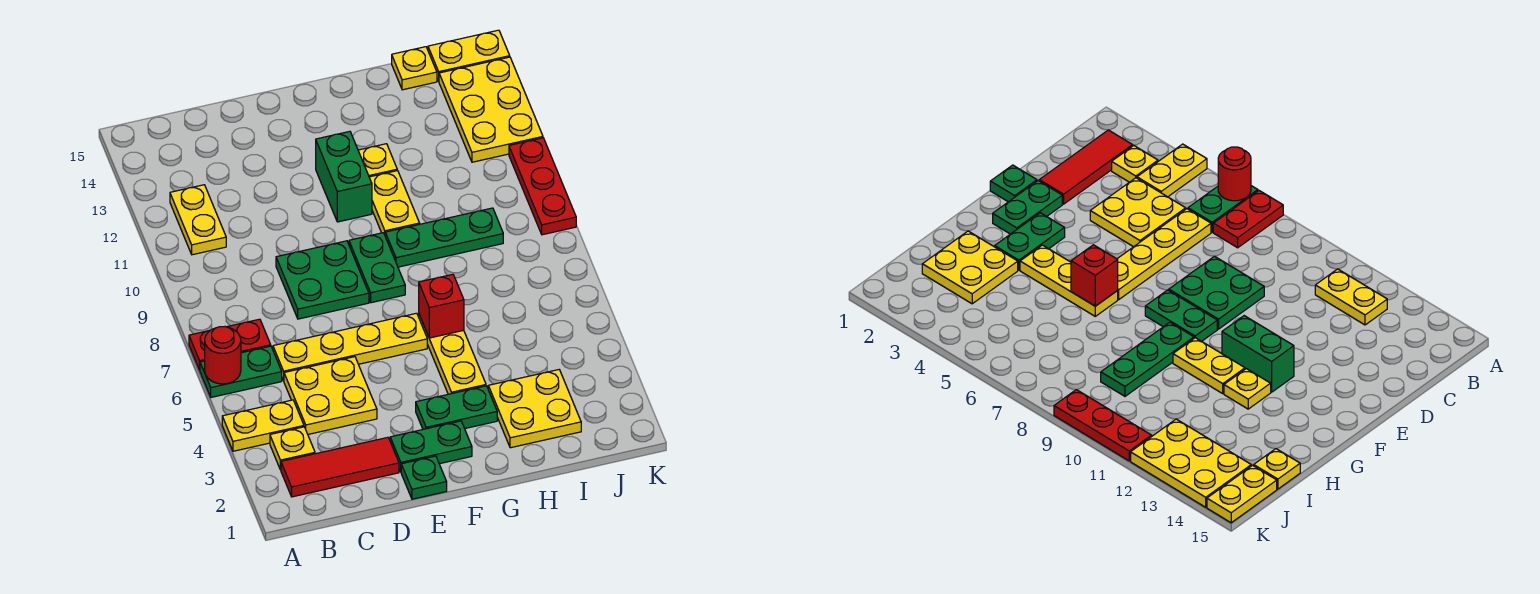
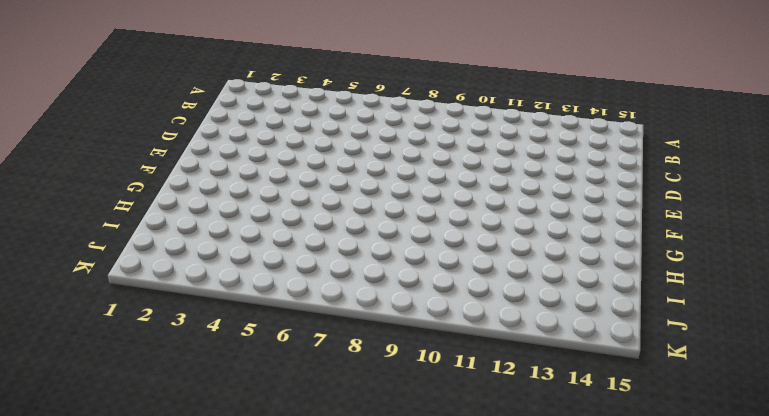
none -> yellow plate A4:B4 level 1
none -> green plate A6:B6 level 1
none -> red plate A7:B7 level 1

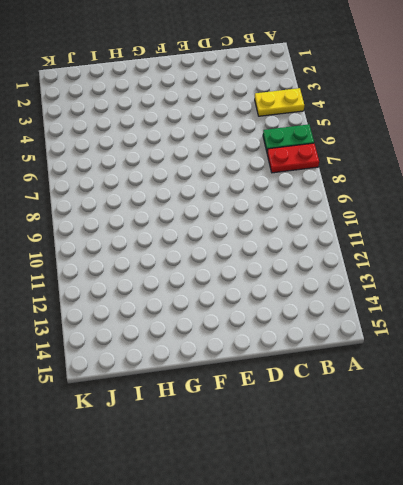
none -> red tile B2:D2 level 1
none -> yellow plate B3 level 1
none -> yellow plate B11:B12 level 1

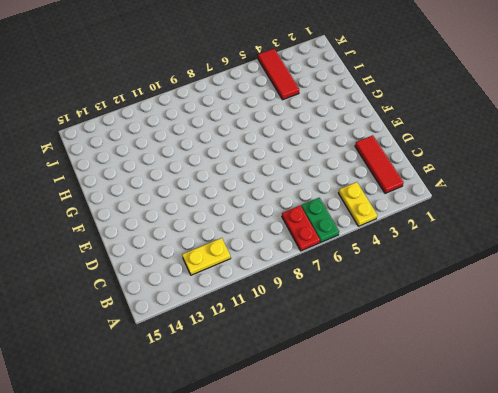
red tile I4:K4 level 1 -> none
none -> yellow plate B3 level 1
none -> yellow plate C4:D5 level 1
none -> yellow plate C6:F6 level 1

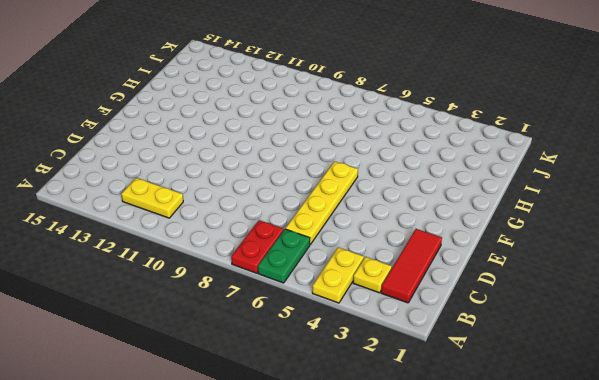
none -> yellow plate C4:D5 level 1
none -> green plate D8:E9 level 1
none -> green plate E1 level 1

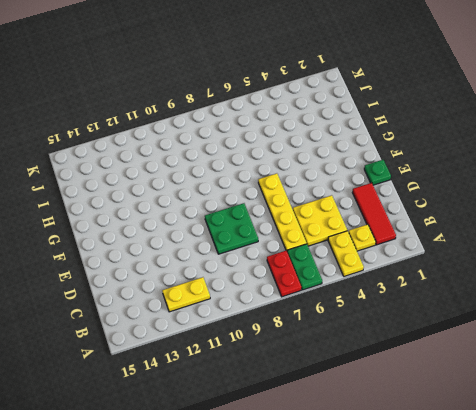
none -> green plate E2:F2 level 1
none -> green plate F3:G3 level 1
none -> green plate F8:F9 level 1

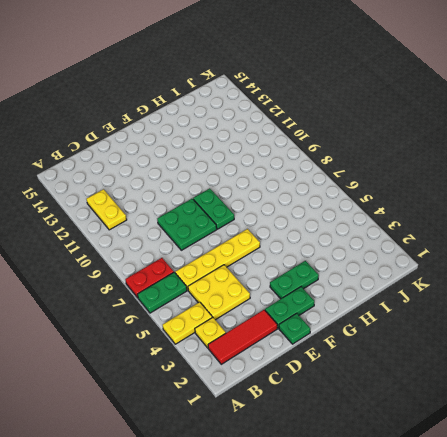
none -> green brick F11:F12 level 1
none -> yellow plate G4:G6 level 1
none -> green plate G9:I9 level 1

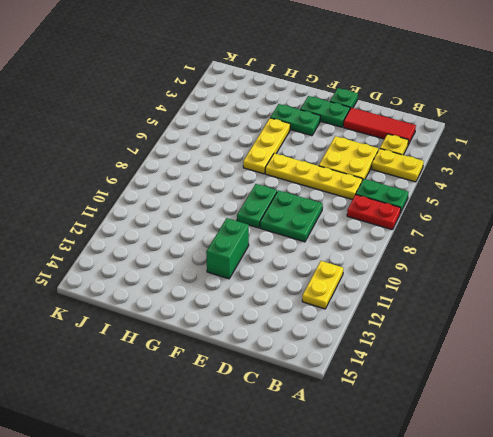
none -> green plate G9:I9 level 1
none -> yellow plate G10:G11 level 1
none -> yellow plate G12 level 1

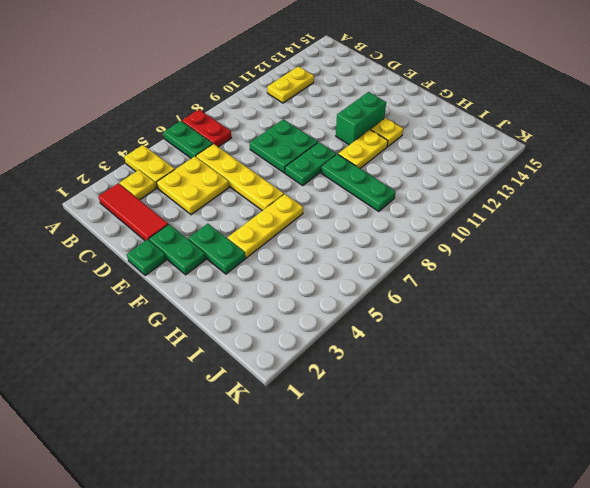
none -> yellow plate H2:I3 level 1
none -> yellow plate I15 level 1
none -> yellow plate J12:K14 level 1

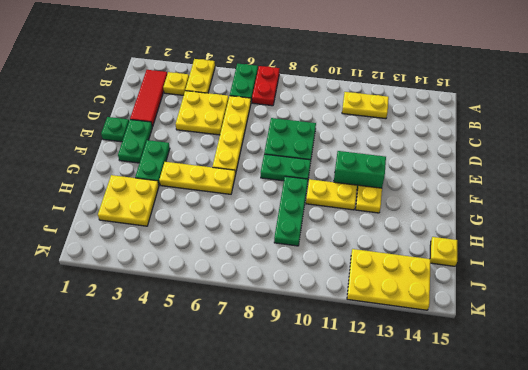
none -> yellow plate J15:K15 level 1
none -> red plate K9:K11 level 1
none -> red round brick A6 level 2

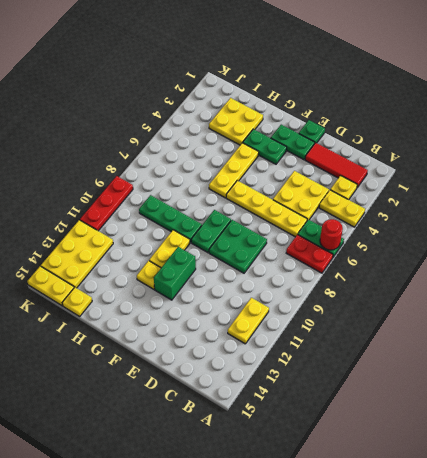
none -> red brick G6 level 2

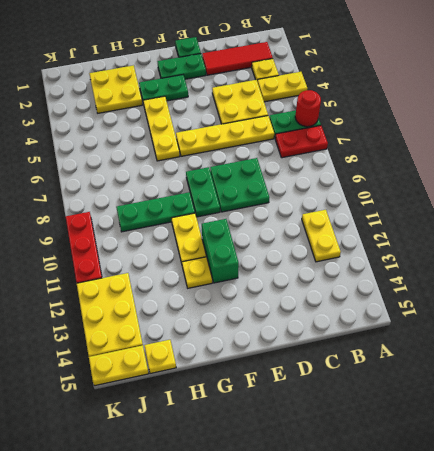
none -> red brick G6 level 2

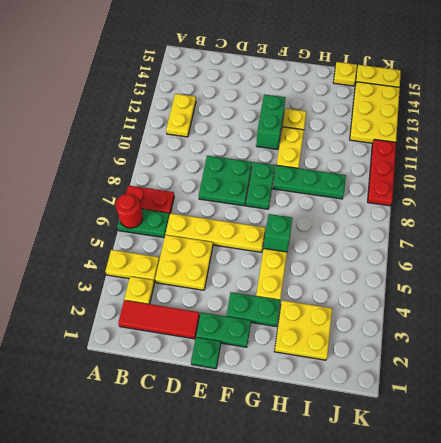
green brick G6 level 2 -> red brick G6 level 2

